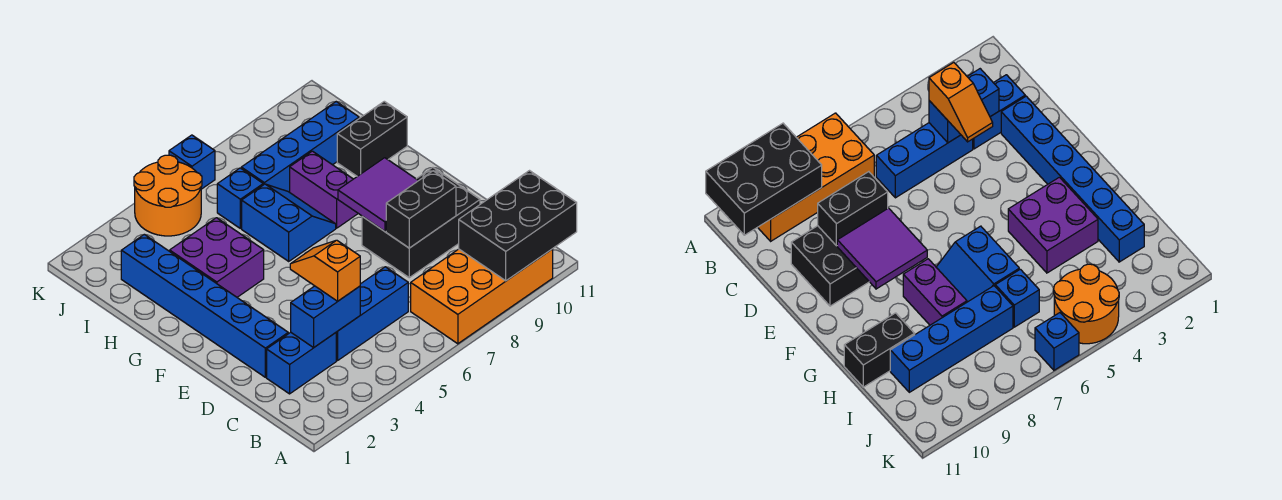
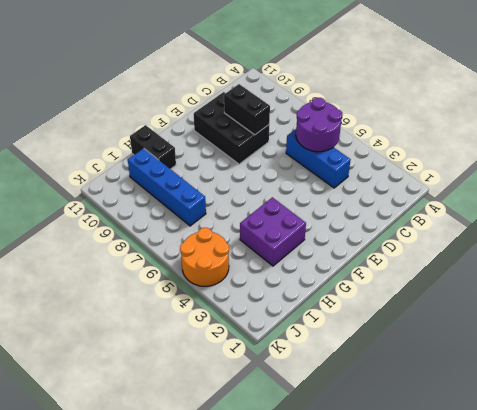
purple round brick B5:C6 level 2 -> none
none -> orange brick A7:B10 level 1
none -> blue brick C2:C3 level 1
none -> blue brick D2:I2 level 1

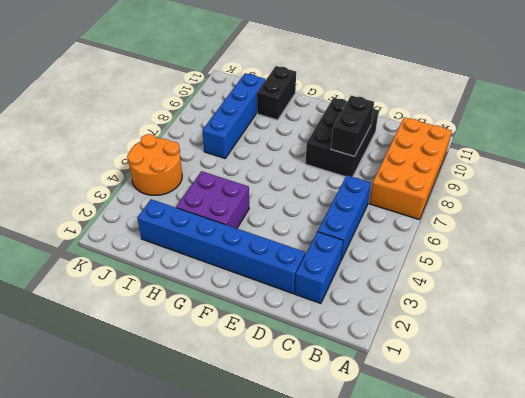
none -> blue slope G6:H7 level 1 top 6
none -> purple brick G8:H8 level 1
none -> blue brick I6 level 1

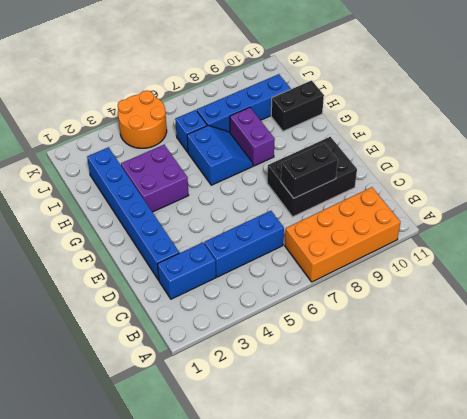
none -> blue brick K6 level 1
none -> black brick A9:B11 level 2
none -> blue brick C3:C4 level 2

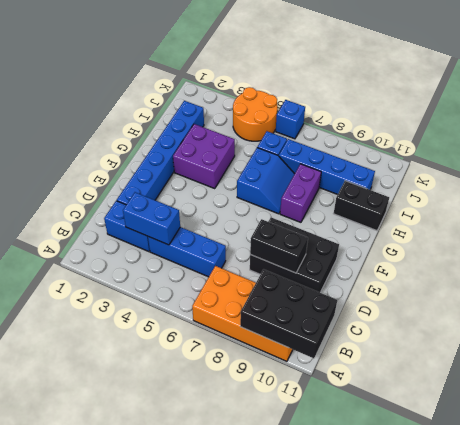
none -> purple tile E8:F9 level 2
none -> orange slope C4:D4 level 3 top C

